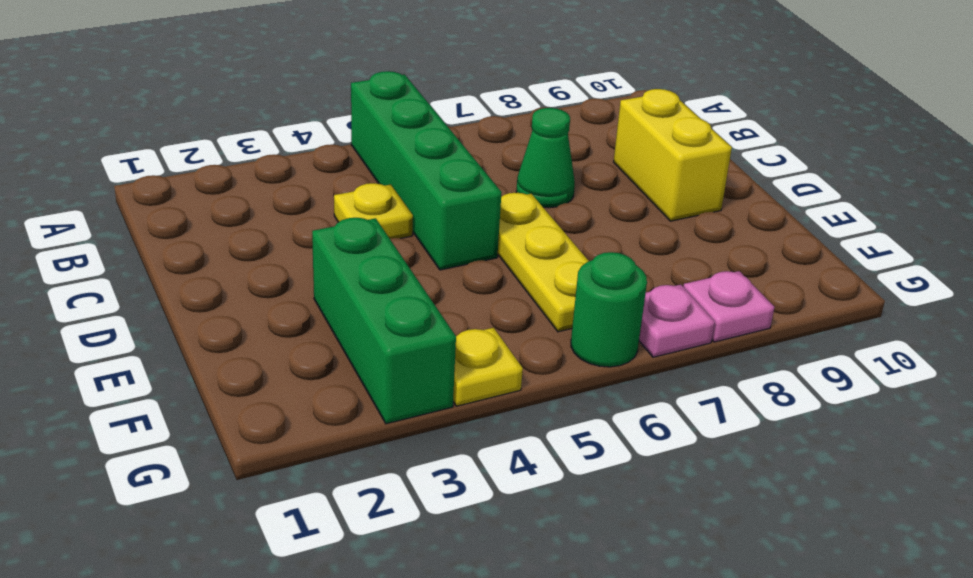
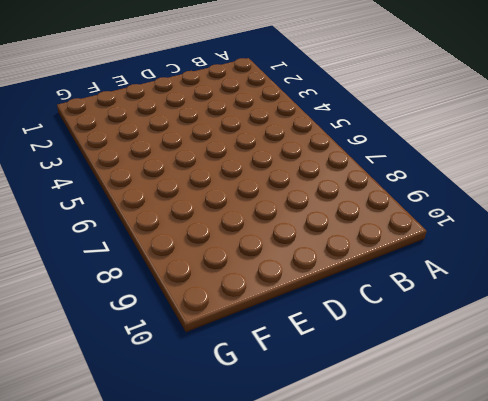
none -> green brick A5:D5 level 1
none -> yellow plate C4 level 1

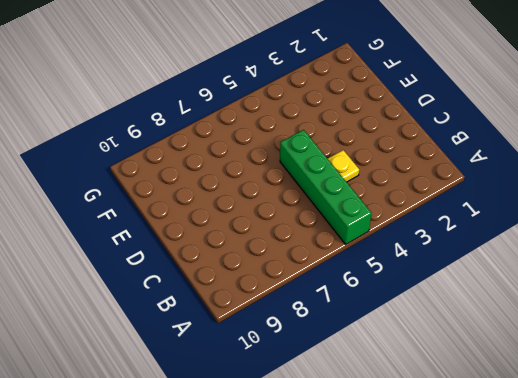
none -> green cone C7 level 1
none -> yellow brick C9:D9 level 1

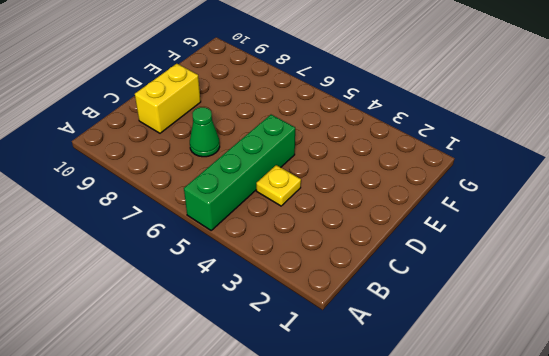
none -> yellow plate D6:F6 level 1
none -> green brick E3:G3 level 1

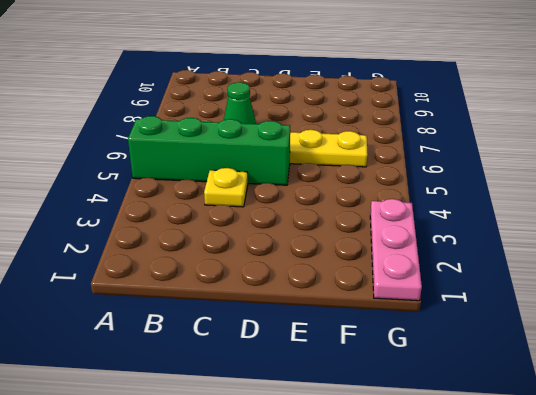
pink plate G1:G3 level 1 -> green brick E3:G3 level 1
none -> yellow brick C9:D9 level 1
none -> yellow plate G4 level 1

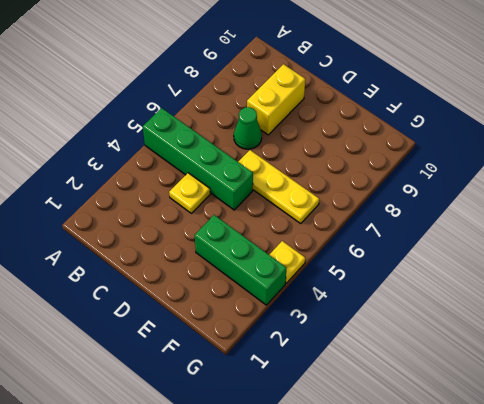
yellow brick C8:C9 level 1 -> yellow brick C9:D9 level 1
none -> green round brick G6 level 1
none -> pink plate G7 level 1

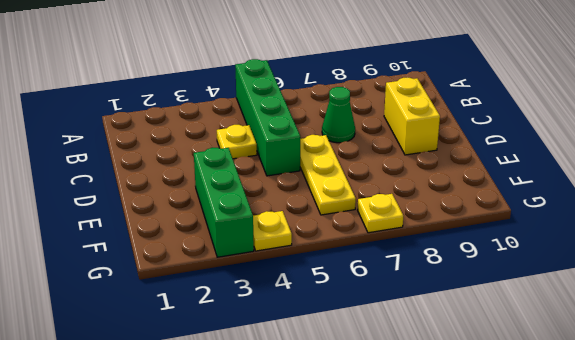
yellow plate G7 level 1 -> pink plate G7 level 1
none -> green round brick G6 level 1
none -> pink plate G8 level 1

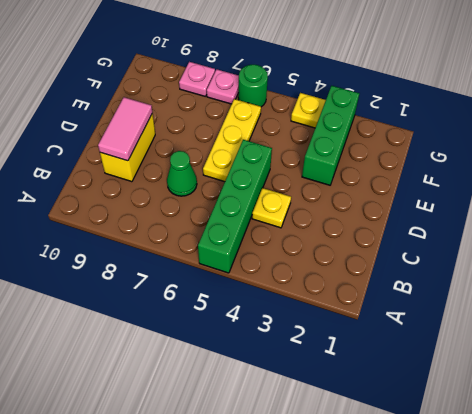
pink tile C9:D9 level 2 -> none

